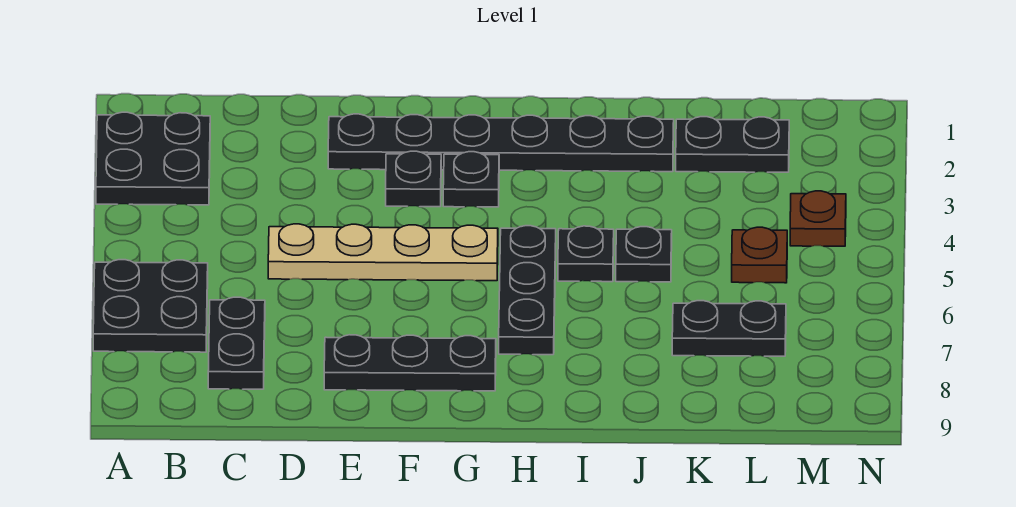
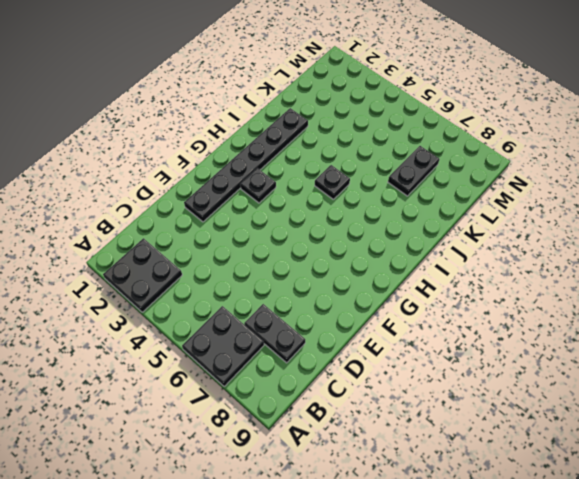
none -> tan plate D5:G5 level 1
none -> black plate E8:G8 level 1
none -> black plate F3 level 1

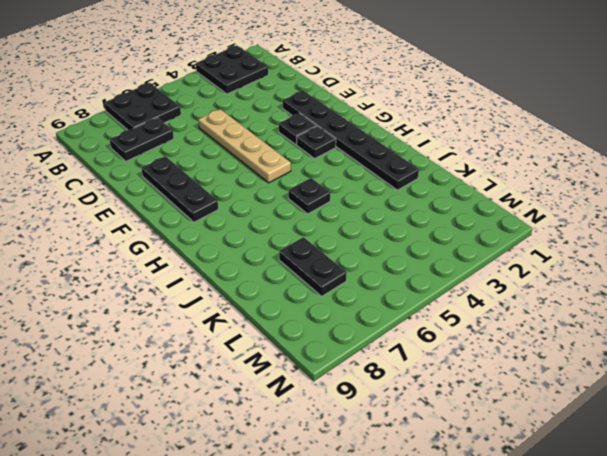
none -> black plate H5:H7 level 1
none -> black plate J5 level 1
none -> black plate K2:L2 level 1

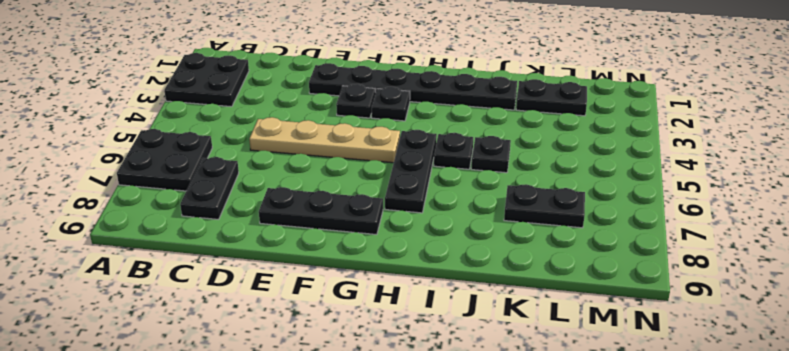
none -> brown plate L5 level 1
none -> brown plate M4 level 1

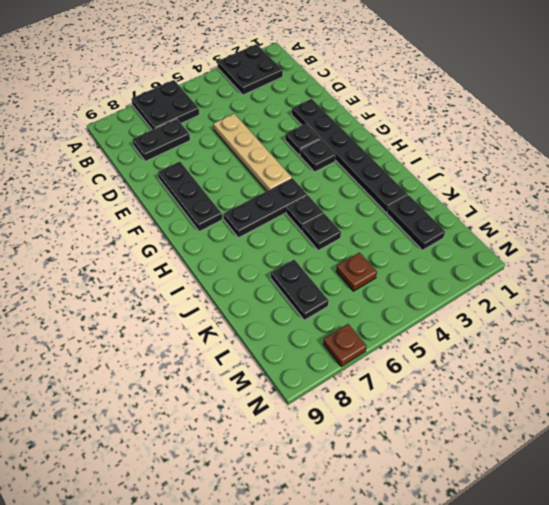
brown plate N7 level 1 -> brown plate M4 level 1

